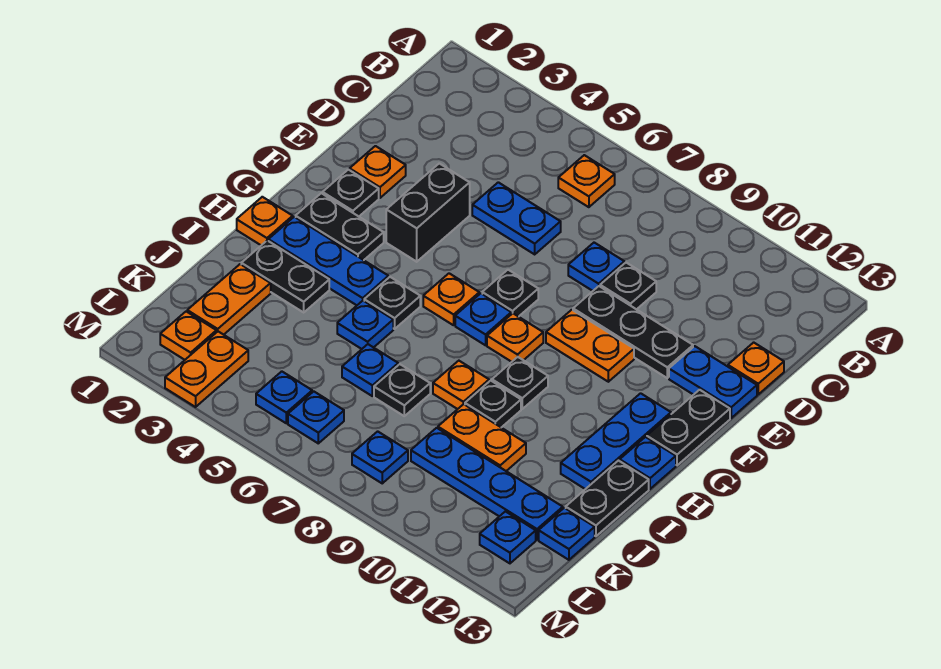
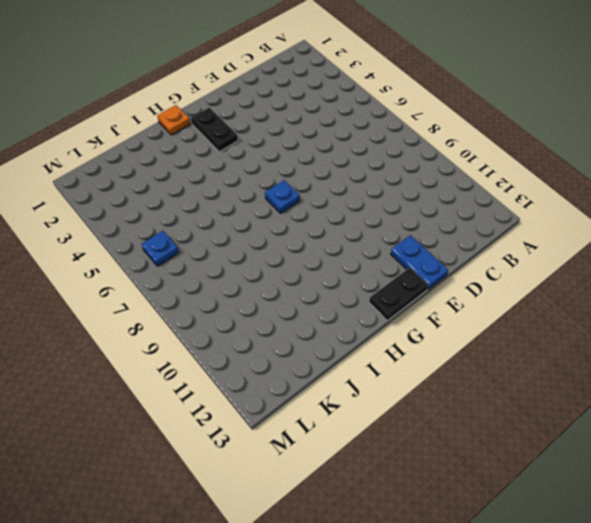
none -> orange plate B6 level 1
none -> blue plate D5:D6 level 1
none -> blue plate D8 level 1
none -> black plate D9 level 1

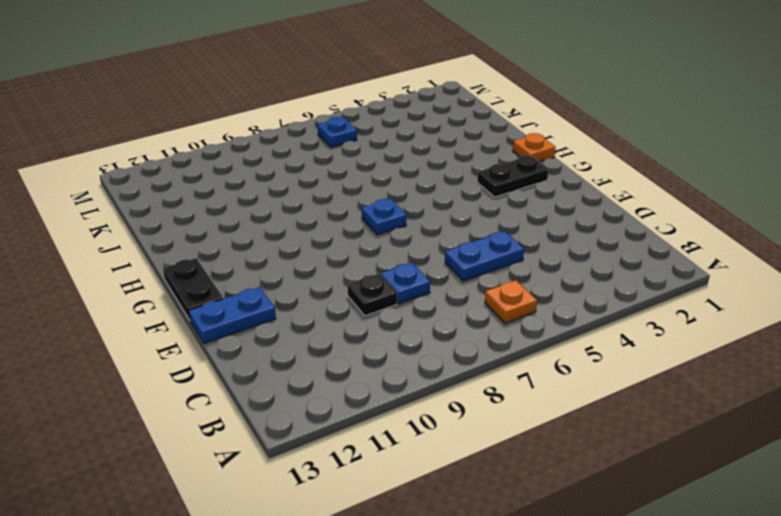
none -> orange plate D13 level 1
none -> orange plate E2 level 1
none -> black brick E4:F4 level 1
none -> black plate E9:E11 level 1

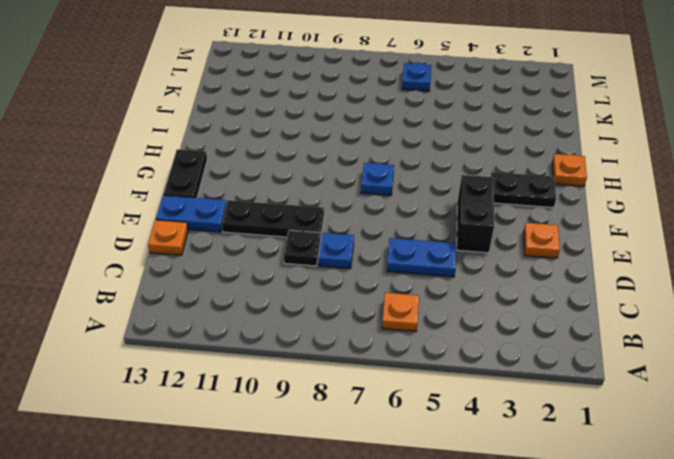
none -> black plate F2 level 1
none -> black plate F7 level 1
none -> orange plate F9:F10 level 1
none -> orange plate G6 level 1

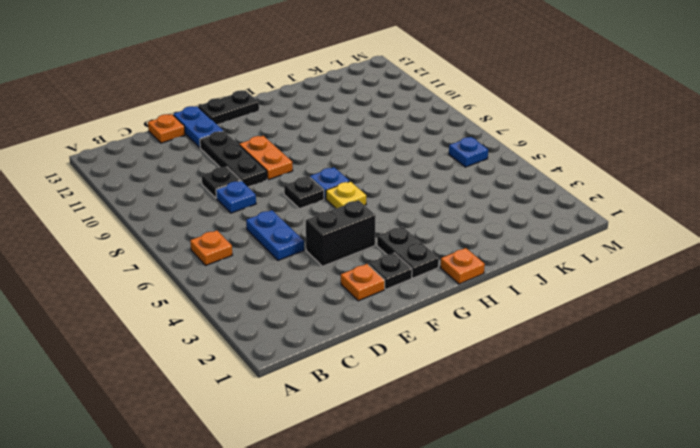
yellow plate G6 level 1 -> orange plate G6 level 1
none -> orange plate G8 level 1
none -> blue plate G12:I12 level 1
none -> blue plate H2:H4 level 1
none -> black plate H5 level 1

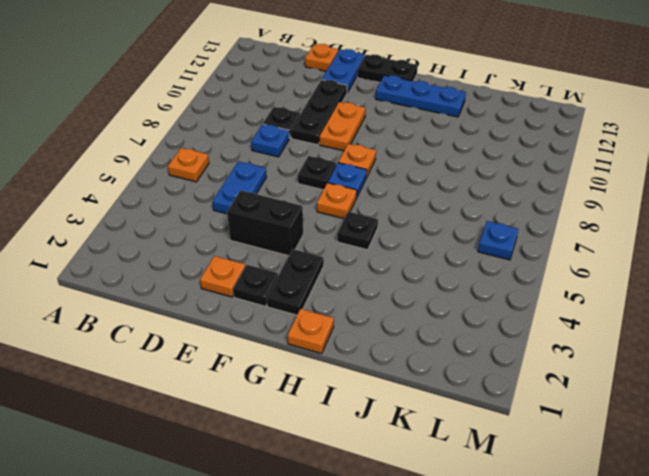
none -> blue plate H2:H4 level 1
none -> black plate H9 level 1
none -> blue plate H13 level 1
none -> black plate I2:I3 level 1

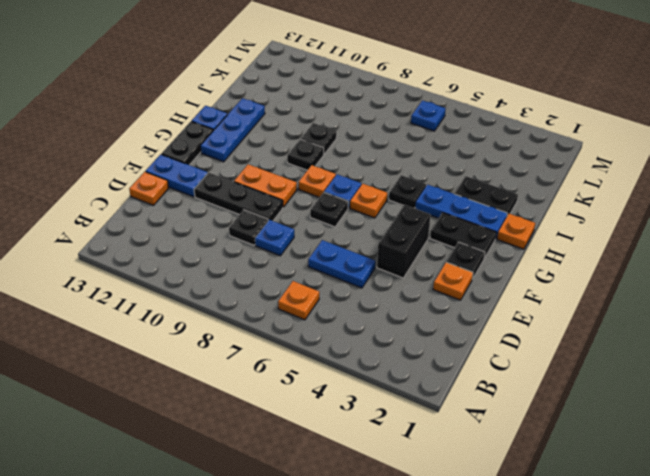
none -> blue plate I5 level 1
none -> orange plate I8 level 1
none -> black plate I13:J13 level 1
none -> orange plate J2:K2 level 1

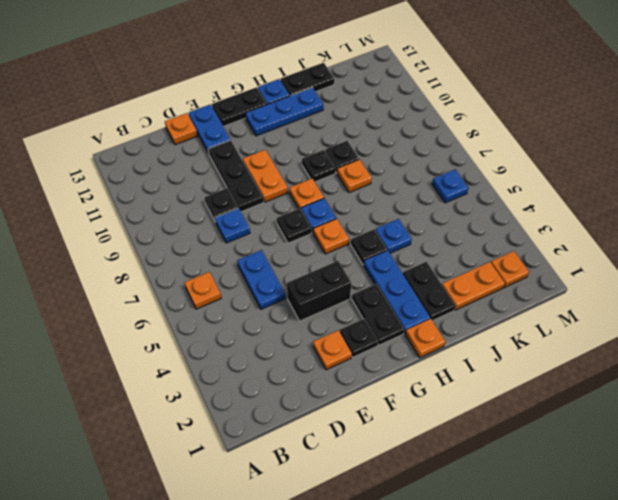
none -> blue plate J6 level 1
none -> black plate J7 level 1
none -> orange plate J9:J10 level 1
none -> blue plate K9:K12 level 1

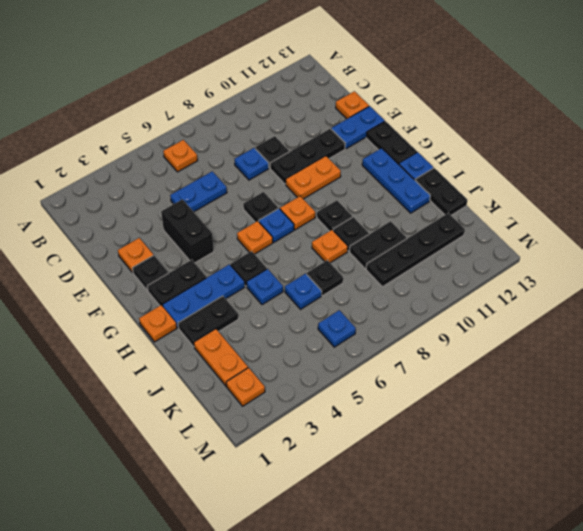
black plate J9:J10 level 1 -> orange plate J9:J10 level 1
black plate K9:K12 level 1 -> blue plate K9:K12 level 1
none -> blue plate K13 level 1
none -> orange plate L3:M3 level 1
none -> blue plate L5 level 1
none -> blue plate L8 level 1

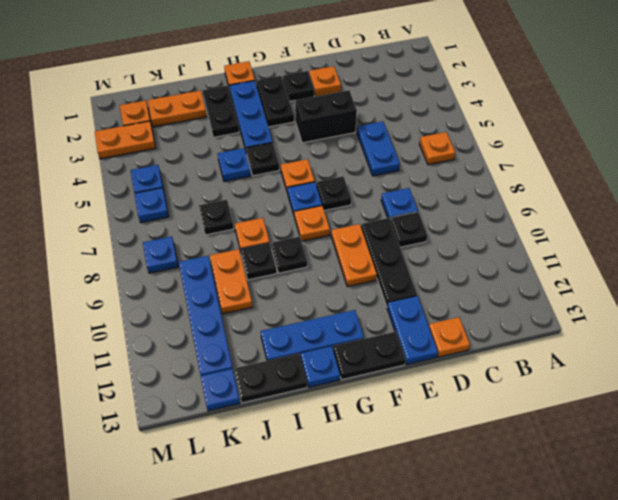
none -> blue plate J6 level 1
none -> blue plate L12 level 1

